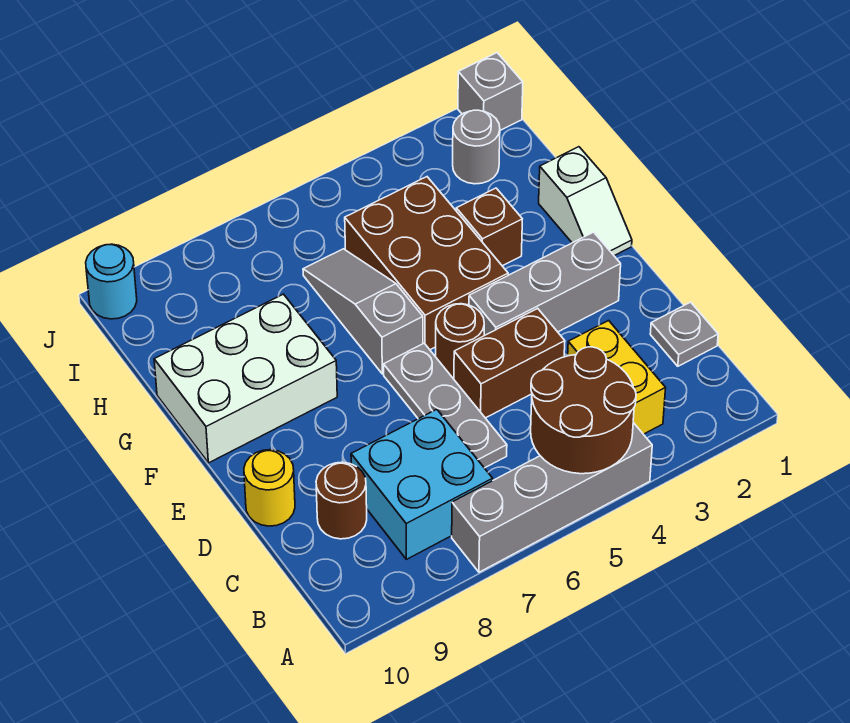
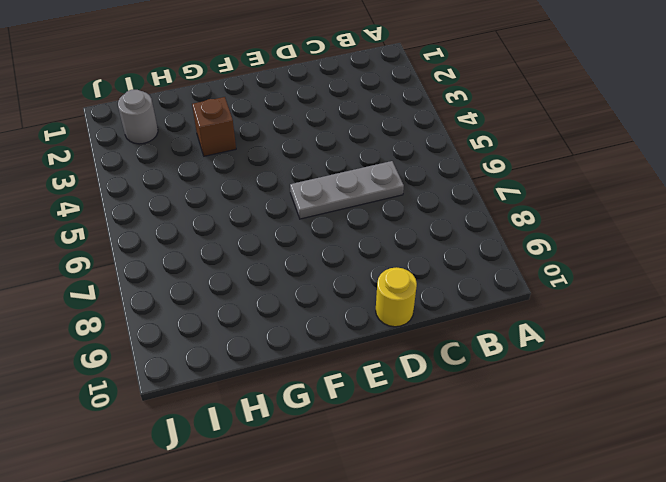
none -> grey brick A4:A7 level 1
none -> yellow brick B3:C3 level 1
none -> cyan brick B7:C8 level 1

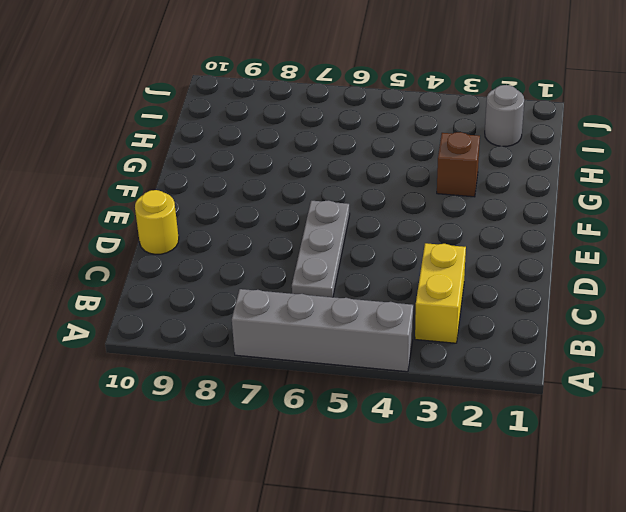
none -> cyan brick B7:C8 level 1
none -> grey plate C1 level 1
none -> brown round brick C9 level 1

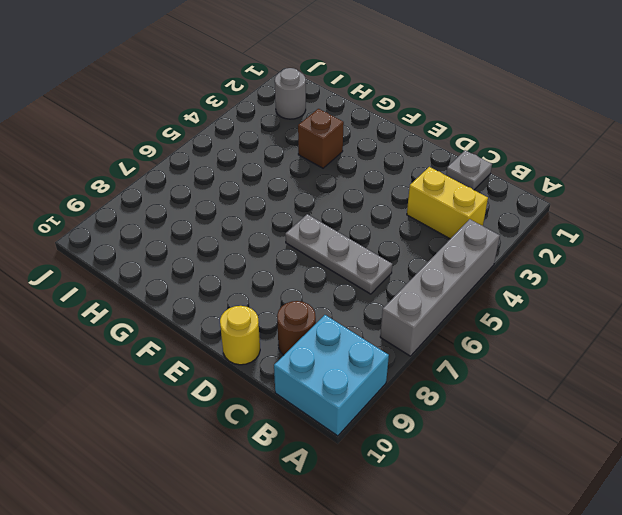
cyan brick A9:B10 level 1 -> cyan brick B7:C8 level 1
none -> brown brick D4:D5 level 1
none -> grey brick E2:E4 level 1
none -> brown round brick E5 level 1

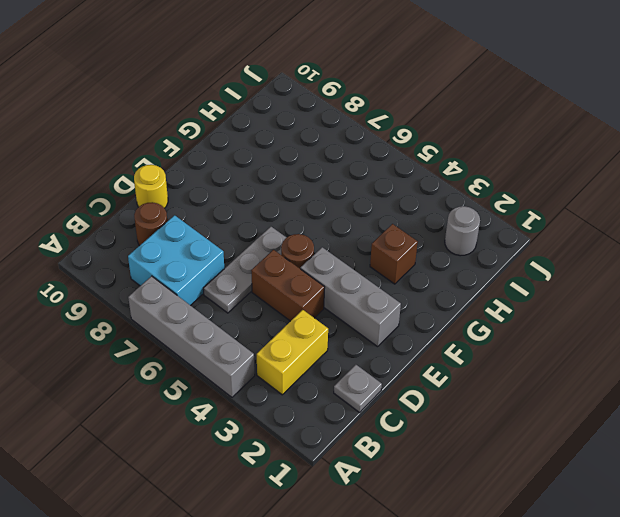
none -> white slope F1:G1 level 1 top G
none -> brown brick F4:H5 level 1
none -> grey slope F6:H6 level 1 top F

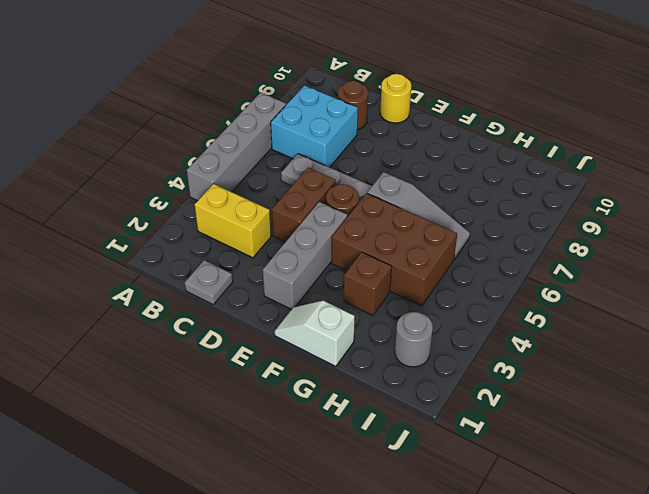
none -> white brick F8:G10 level 1
none -> grey brick J1 level 1
none -> cyan round brick J10 level 1

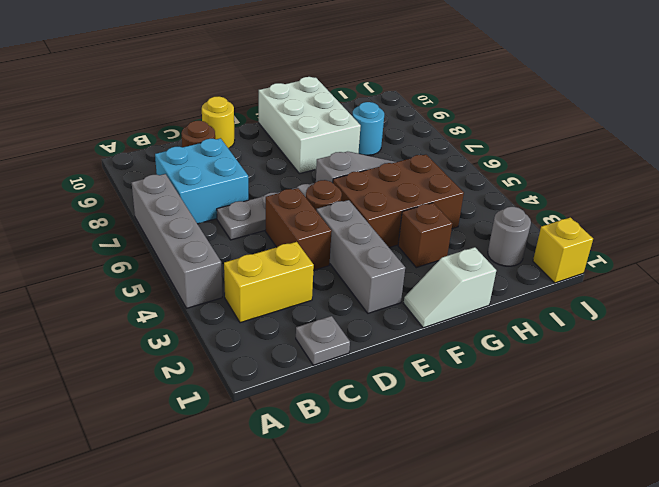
cyan round brick H8 level 1 -> cyan round brick J10 level 1
yellow brick J1 level 1 -> grey brick J1 level 1
none -> brown round brick A4:B5 level 2

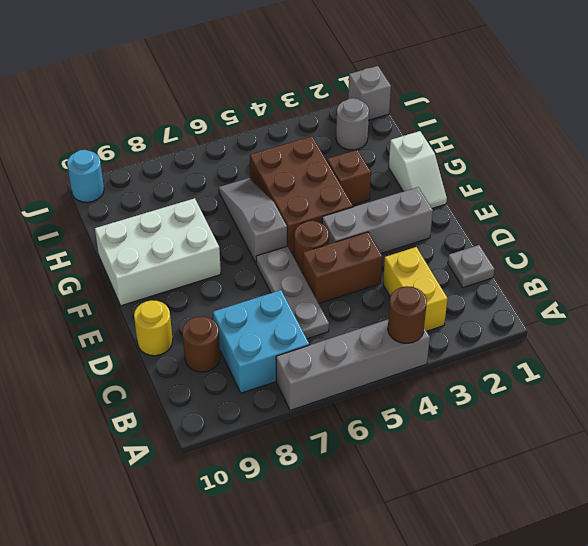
brown round brick A4 level 2 -> brown round brick A4:B5 level 2

